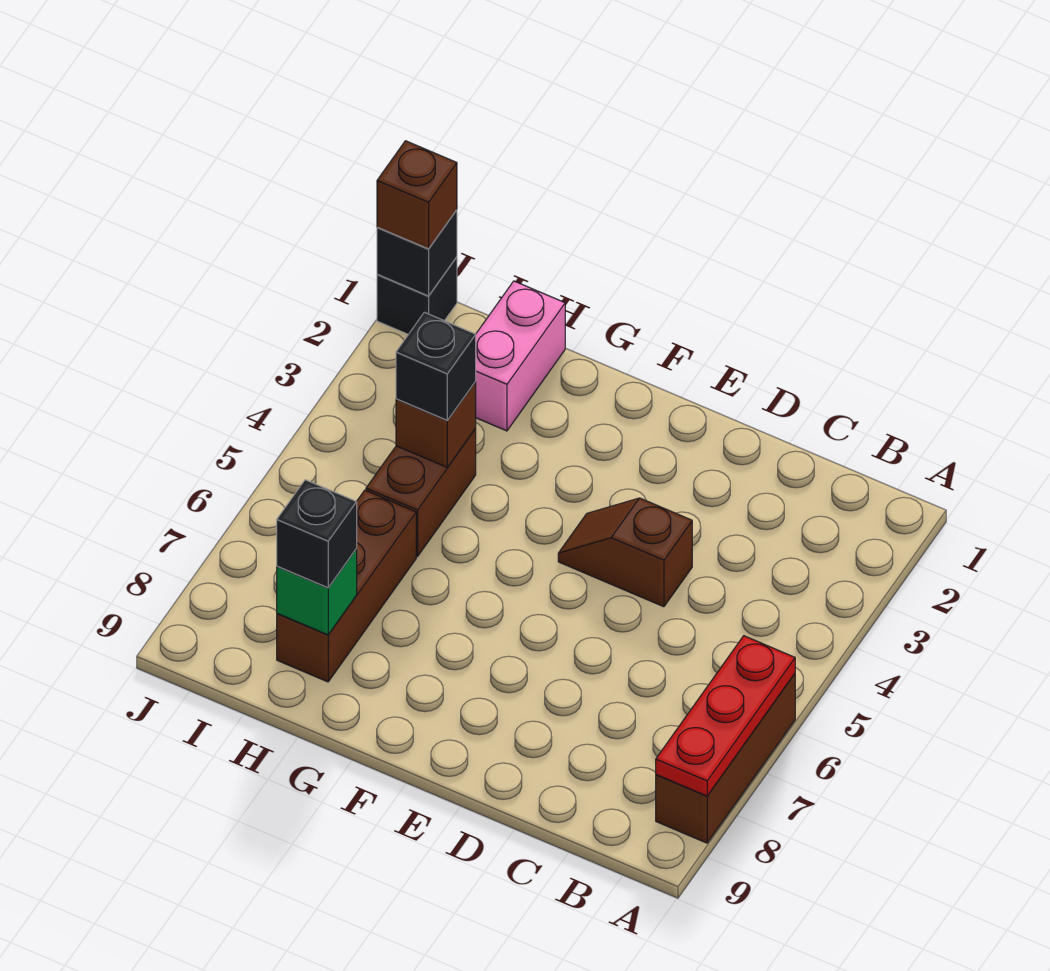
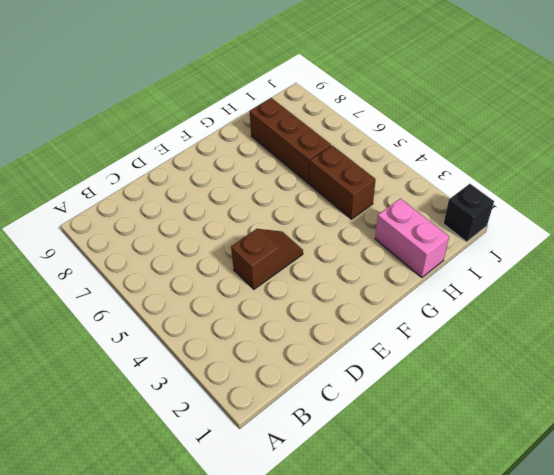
none -> brown brick A6:A8 level 1
none -> red plate A6:A8 level 2
none -> brown brick H4 level 2

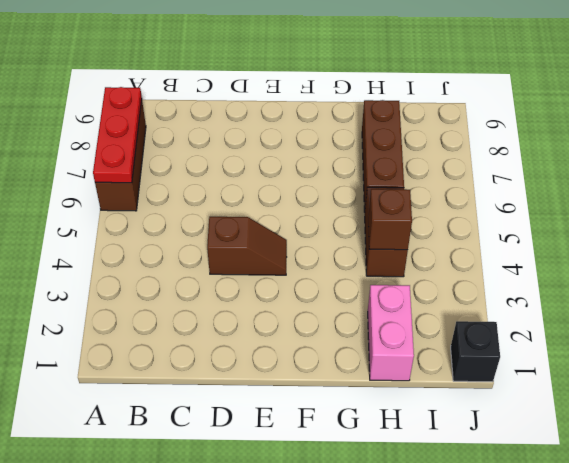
none -> green brick H8 level 2
none -> black brick J1 level 2
none -> black brick H4 level 3

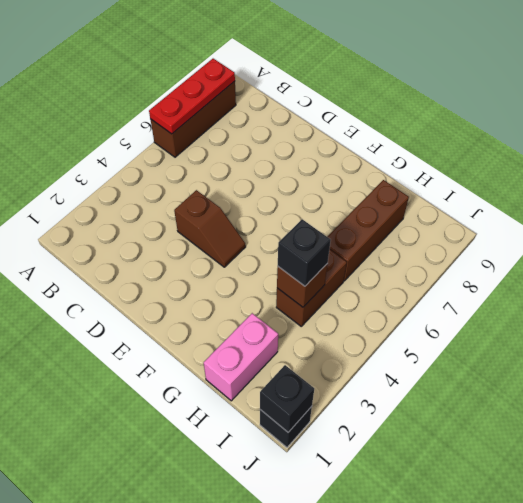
none -> green brick H8 level 2
none -> black brick H8 level 3
none -> brown brick J1 level 3

